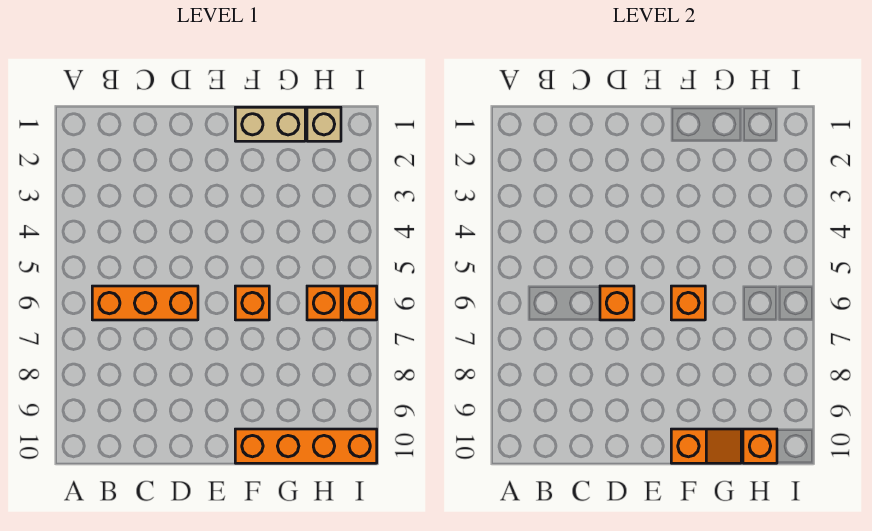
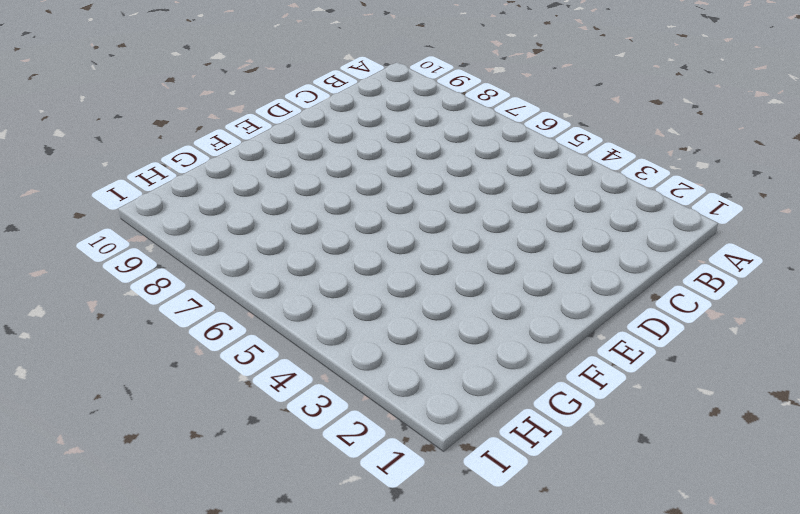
none -> orange brick B6:D6 level 1
none -> tan brick F1:G1 level 1

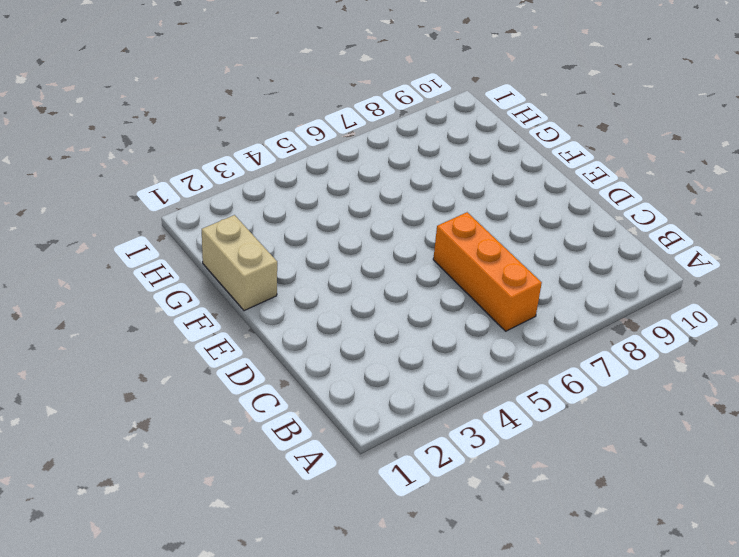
none -> orange brick F6 level 1
none -> orange brick F10:I10 level 1

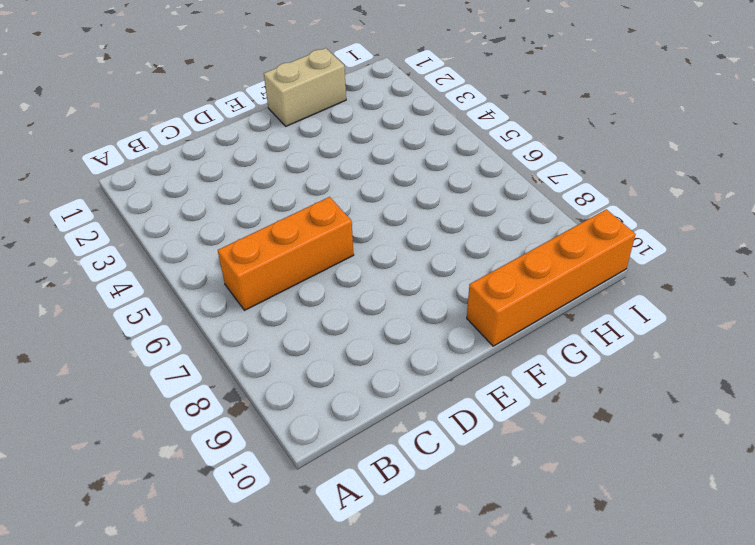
none -> orange brick F6 level 1
none -> tan brick H1 level 1

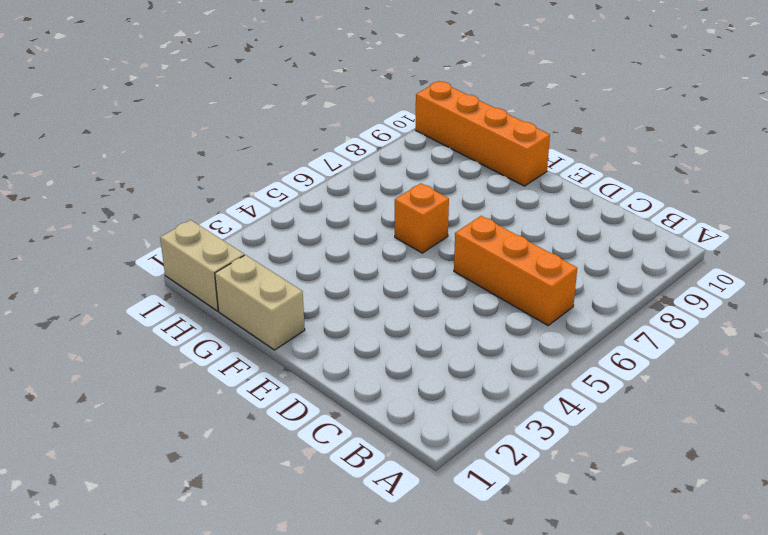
tan brick H1:I1 level 1 -> tan brick H1 level 1
none -> orange brick H6 level 1
none -> orange brick I6 level 1

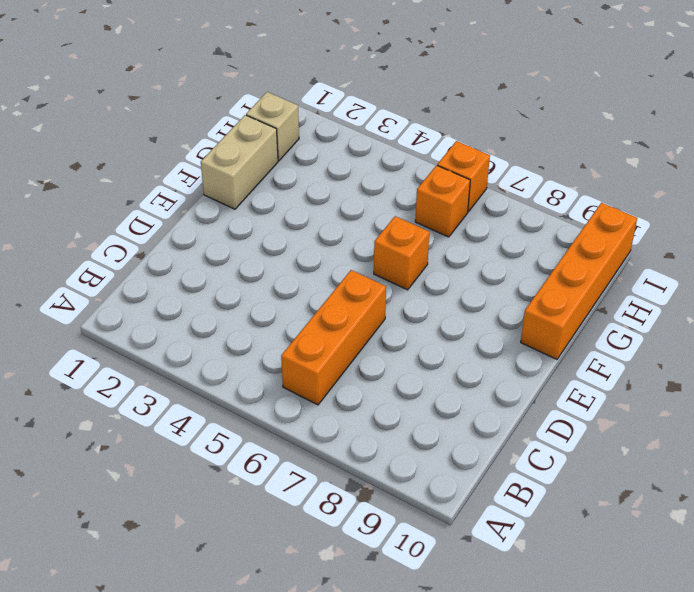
none -> orange brick D6 level 2
none -> orange brick F6 level 2

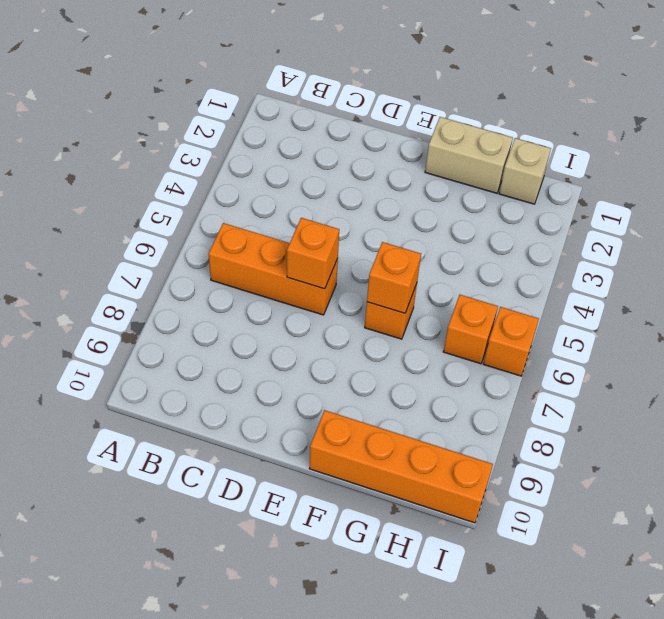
none -> orange slope F10:G10 level 2 top F
none -> orange brick H10 level 2

